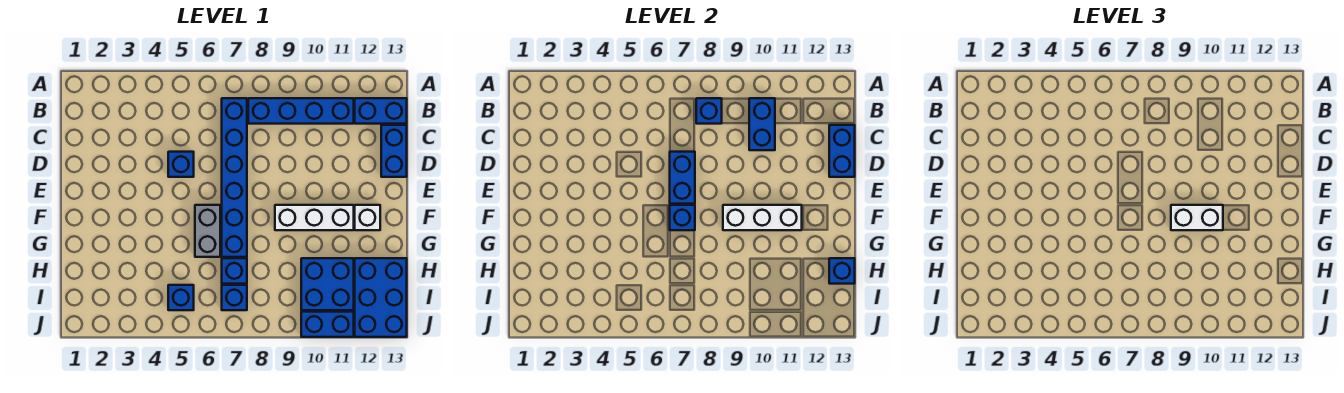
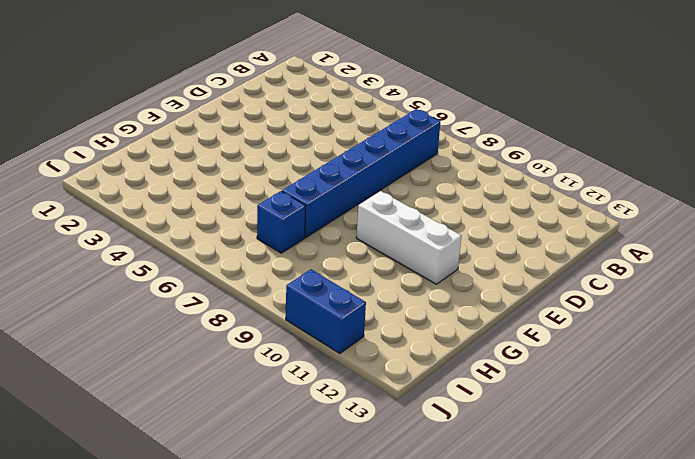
none -> blue brick B8:B11 level 1
none -> blue brick B12:B13 level 1
none -> blue brick C13:D13 level 1

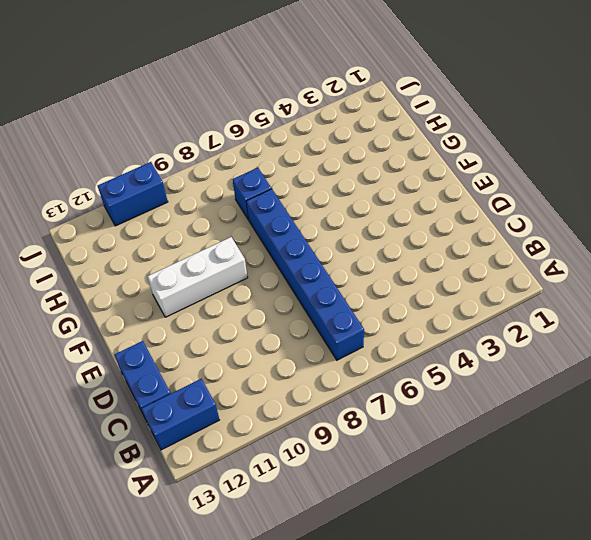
none -> blue brick B8:B11 level 1
none -> blue brick D5 level 1
none -> grey brick F6:G6 level 1

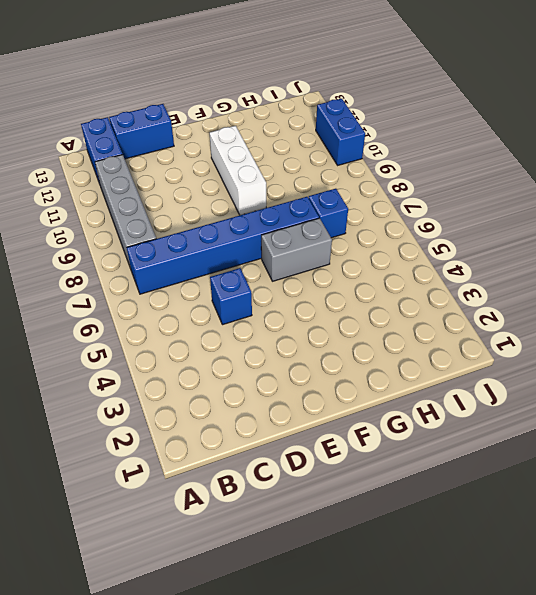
grey brick B8:B11 level 1 -> blue brick B8:B11 level 1
none -> white brick F12 level 1
none -> blue brick H10:I11 level 1
none -> blue brick H12:J13 level 1

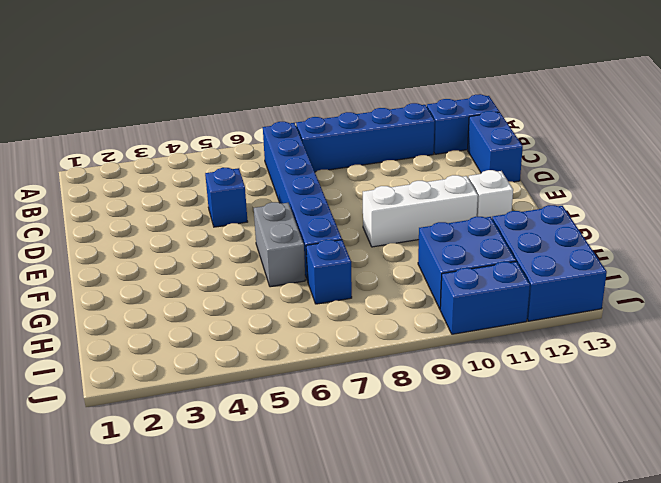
none -> blue brick I5 level 1
none -> blue brick I7 level 1
none -> blue brick B8 level 2

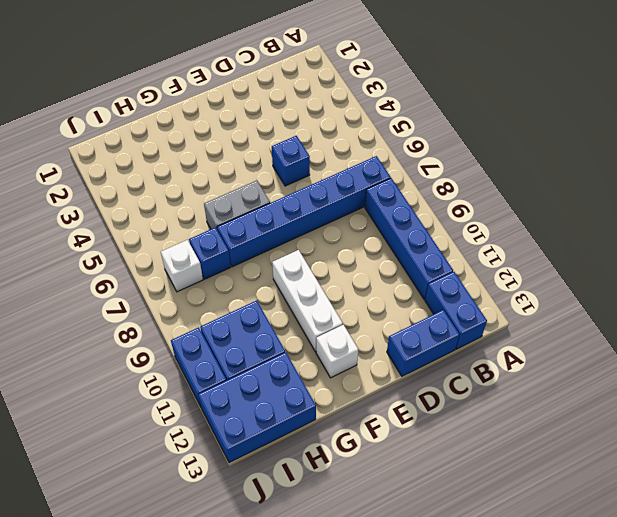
white brick I7 level 1 -> blue brick I7 level 1
none -> blue brick I5 level 1
none -> blue brick B8 level 2
none -> blue brick B10:C10 level 2

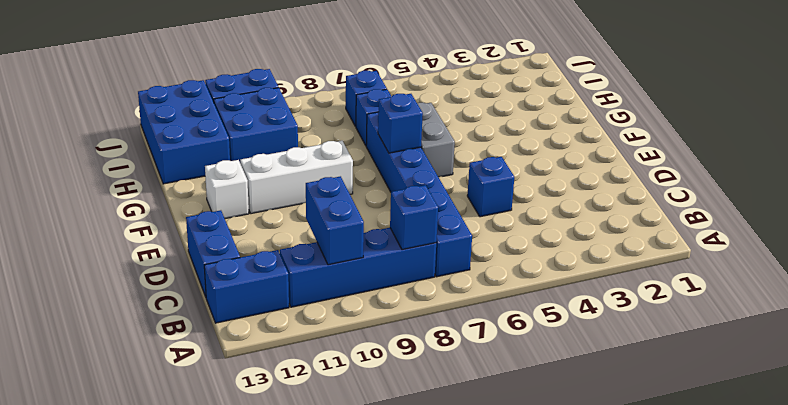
none -> blue brick I5 level 1
none -> blue brick C13:D13 level 2
none -> blue brick D7:E7 level 2

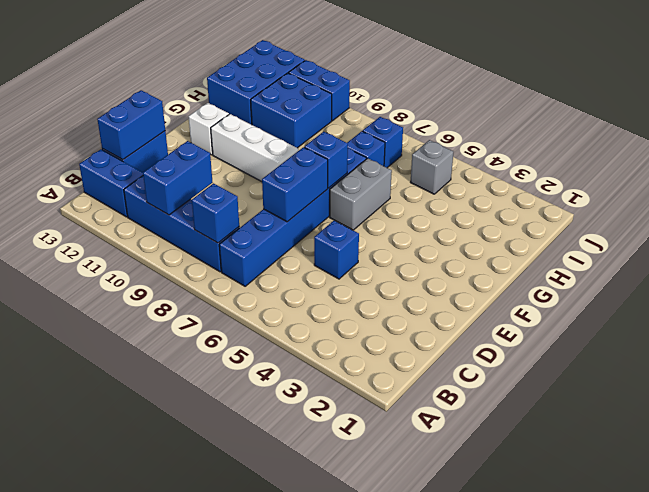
grey brick I5 level 1 -> blue brick I5 level 1
none -> white brick F9:F11 level 2
none -> blue brick H13 level 2
none -> white brick F9:F10 level 3

